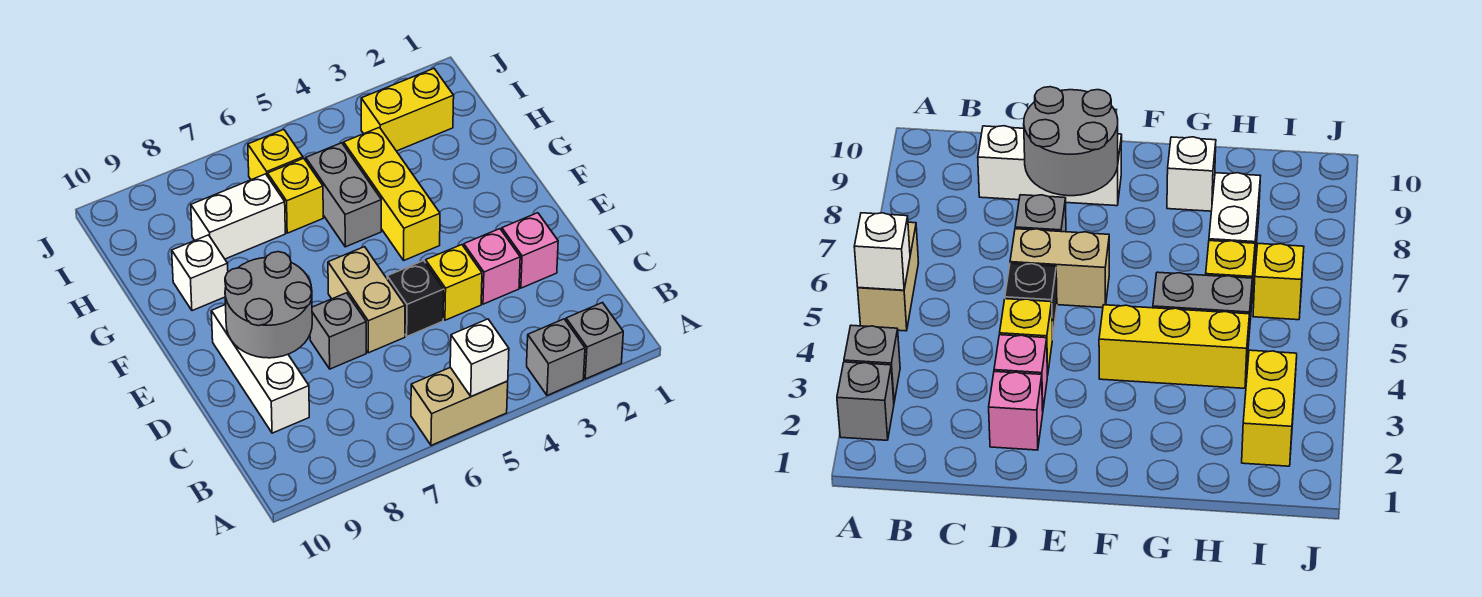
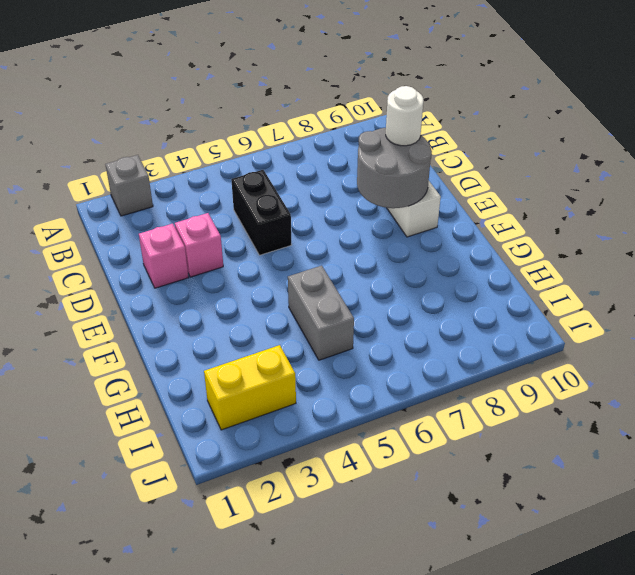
black brick C5:D5 level 1 -> black brick D5 level 1
white round brick D9 level 3 -> none
none -> grey brick A3 level 1
none -> tan brick A5:A6 level 1
none -> yellow brick D4 level 1

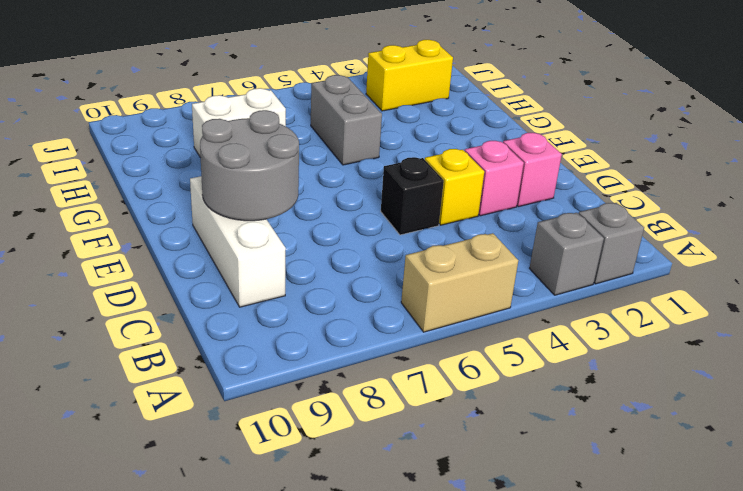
none -> tan brick D6:E6 level 1
none -> grey brick D7 level 1
none -> yellow brick F4:H4 level 1

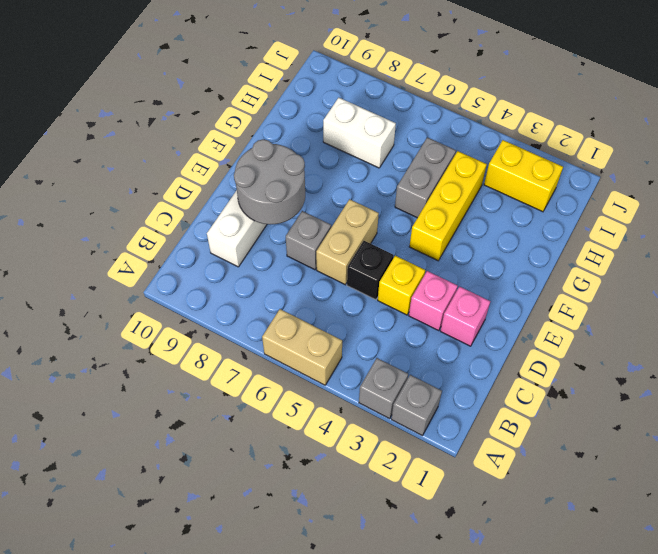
none -> white brick G9 level 1
none -> yellow brick H6 level 1
none -> yellow brick I6 level 1

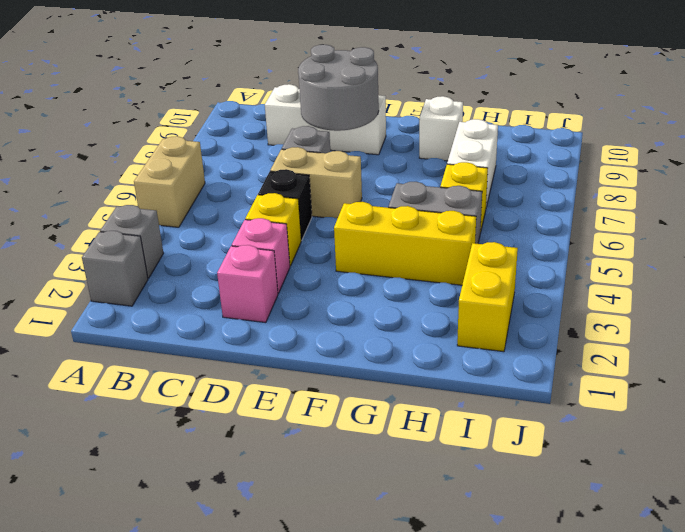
none -> yellow brick I6 level 1
none -> white brick A5 level 2

